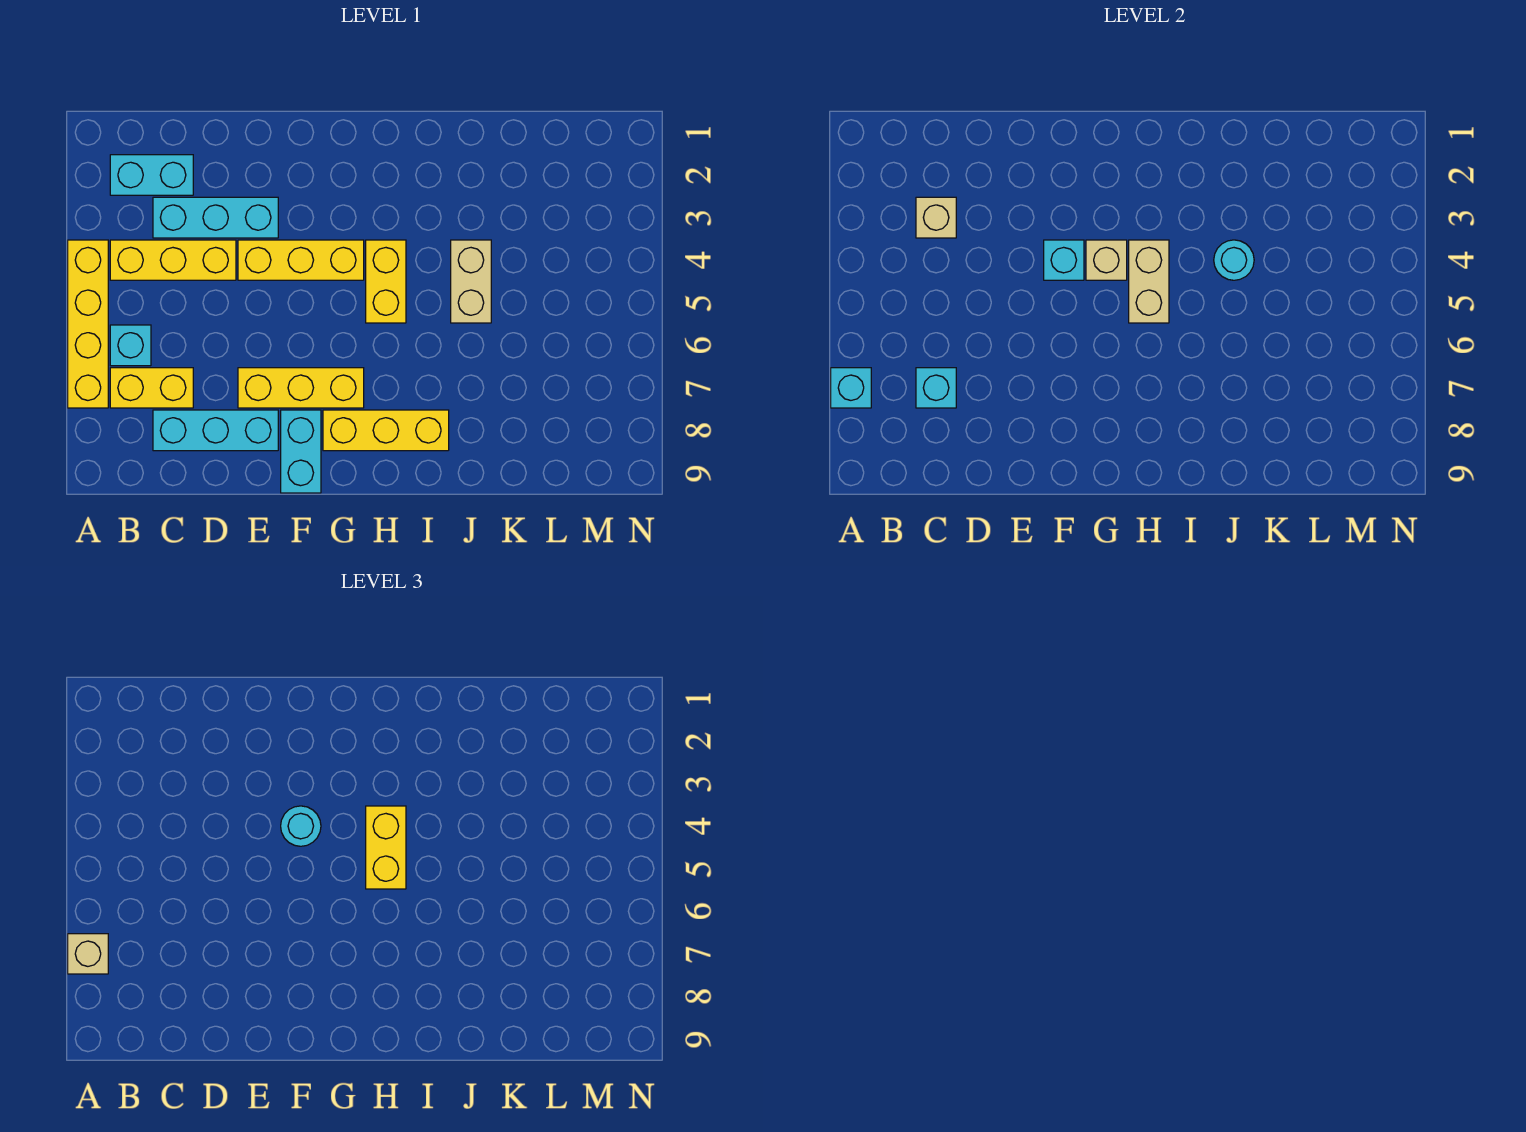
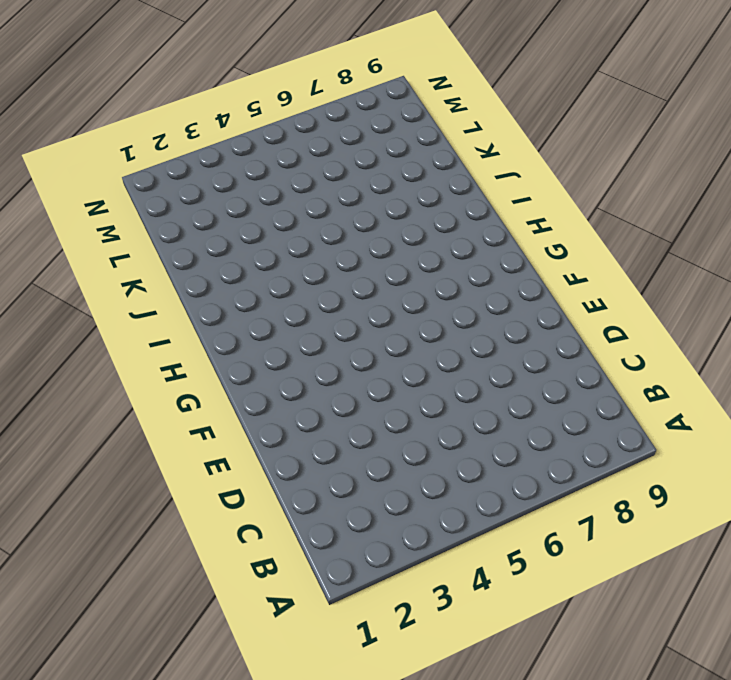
none -> yellow brick A4:A7 level 1
none -> cyan brick B2:C2 level 1
none -> yellow brick B4:D4 level 1

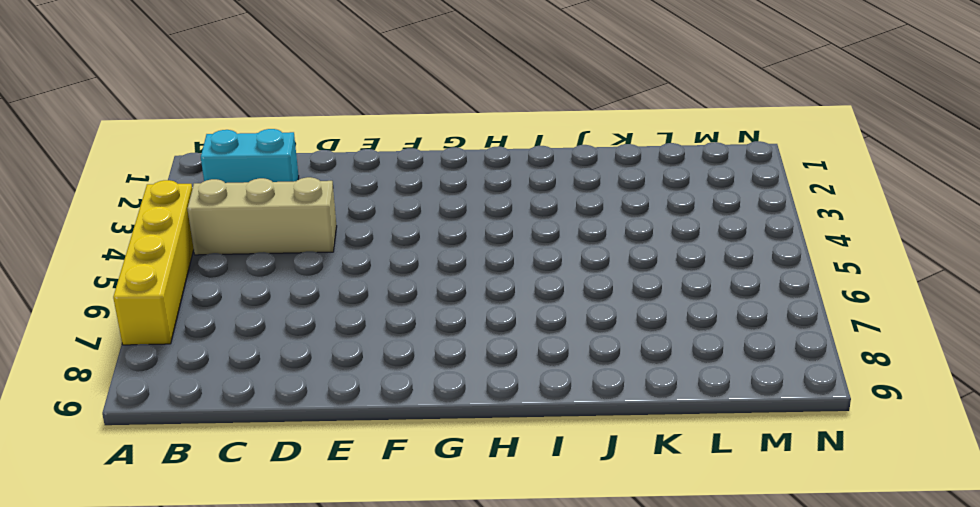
tan brick B4:D4 level 1 -> yellow brick B4:D4 level 1
none -> cyan brick B6 level 1
none -> yellow brick B7:C7 level 1
none -> cyan brick C3:E3 level 1

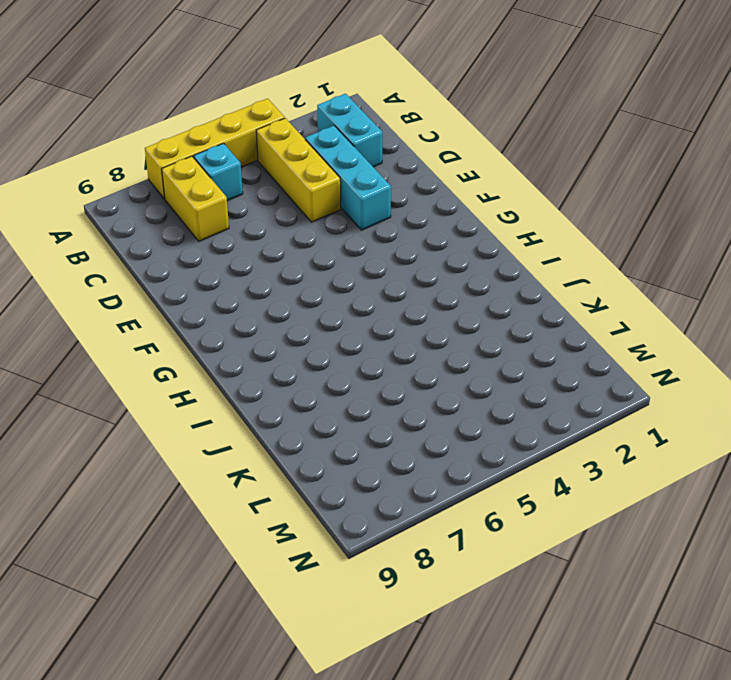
none -> cyan brick C8:E8 level 1
none -> yellow brick E4:G4 level 1
none -> yellow brick E7:G7 level 1

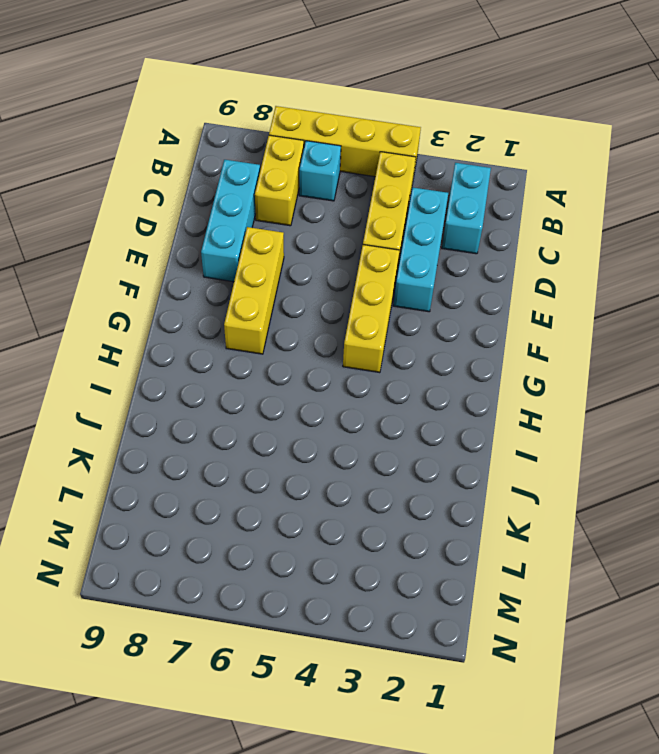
none -> cyan brick F8:F9 level 1
none -> yellow brick G8:I8 level 1
none -> yellow brick H4:H5 level 1

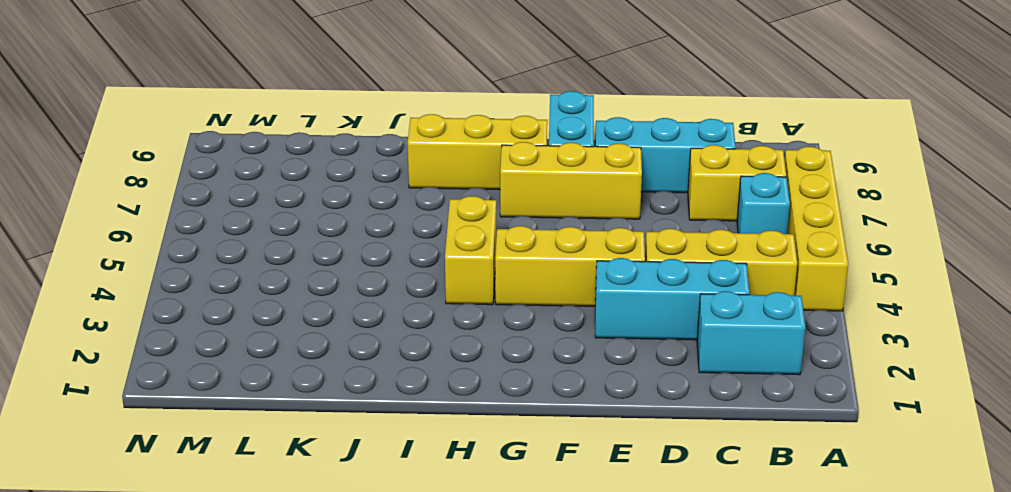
none -> tan brick J4:J5 level 1
none -> cyan brick A7 level 2
none -> tan brick C3 level 2

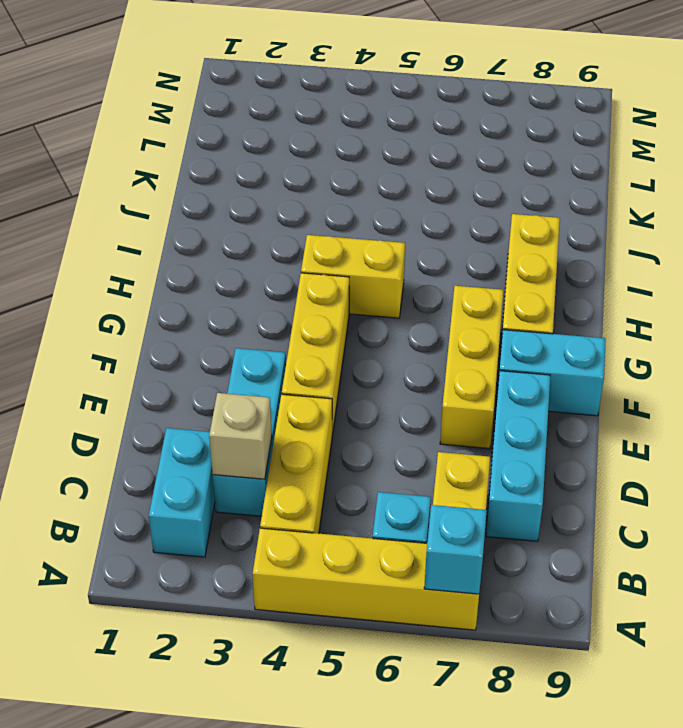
none -> tan brick J4:J5 level 1
none -> cyan brick C7 level 2
none -> cyan brick F4 level 2

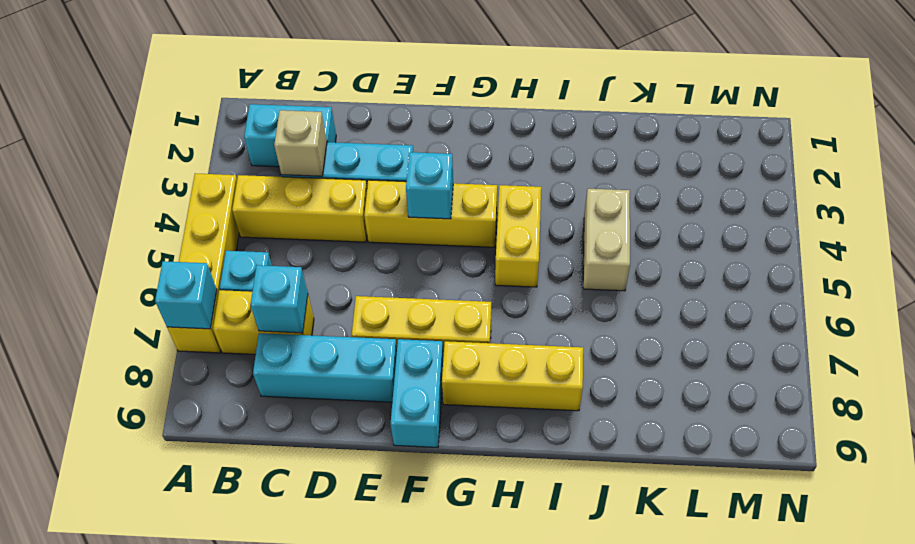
none -> tan brick G4 level 2
none -> tan brick H4:H5 level 2
none -> cyan round brick J4 level 2

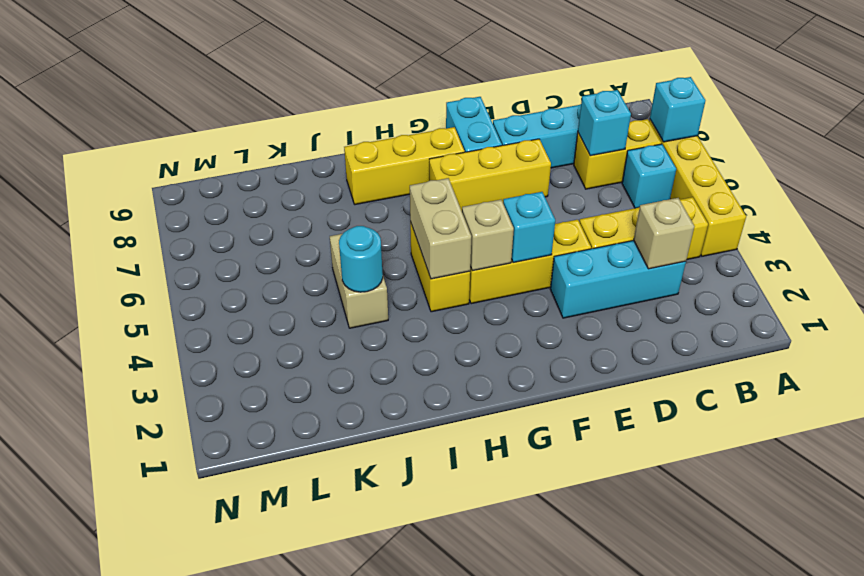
none -> cyan brick B2:C2 level 1
none -> tan brick A7 level 3
none -> cyan round brick F4 level 3

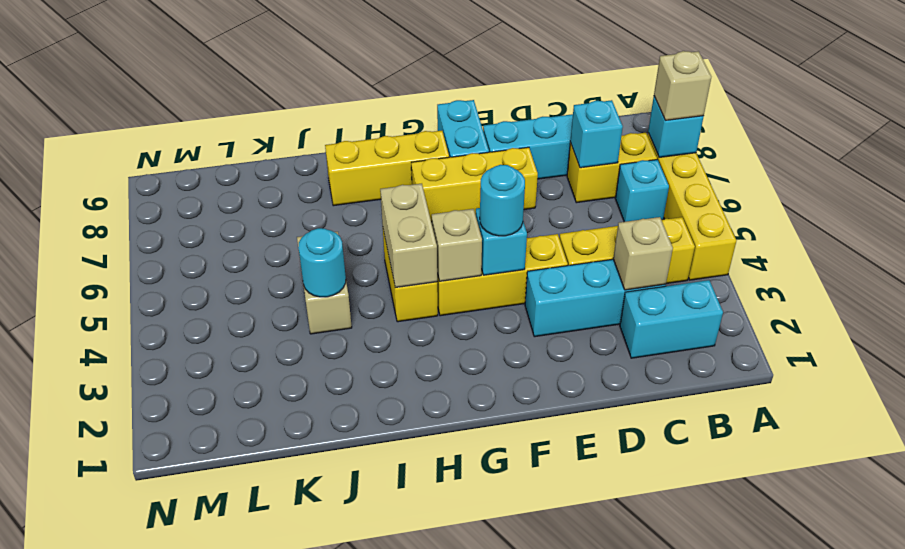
none -> yellow brick H4:H5 level 3

